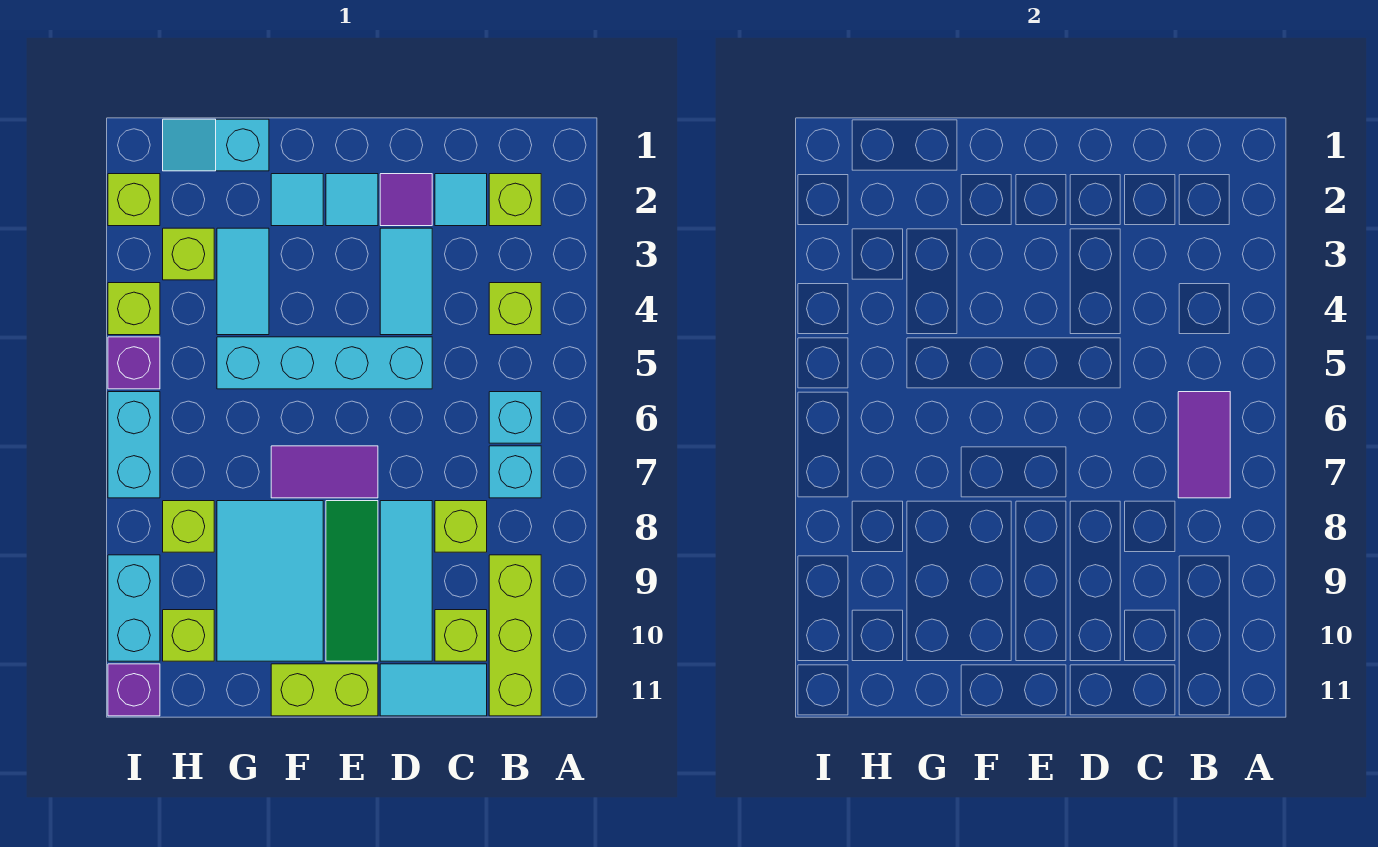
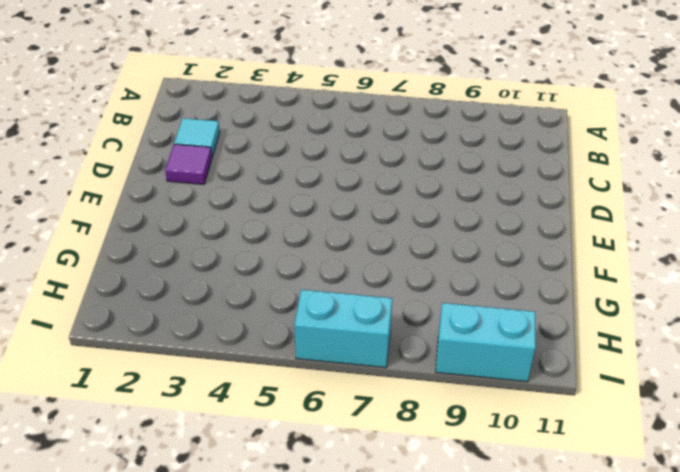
none -> lime brick B2 level 1
none -> lime brick B4 level 1
none -> cyan brick B6 level 1
none -> cyan brick B7 level 1

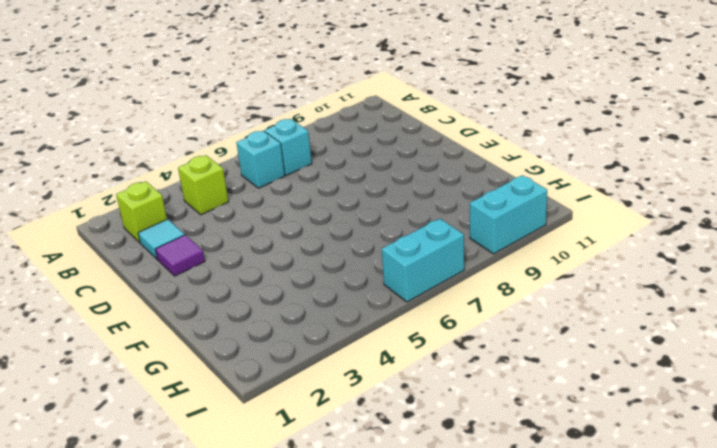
none -> lime brick B9:B11 level 1
none -> lime brick C8 level 1
none -> lime brick C10 level 1
none -> cyan tile C11:D11 level 1

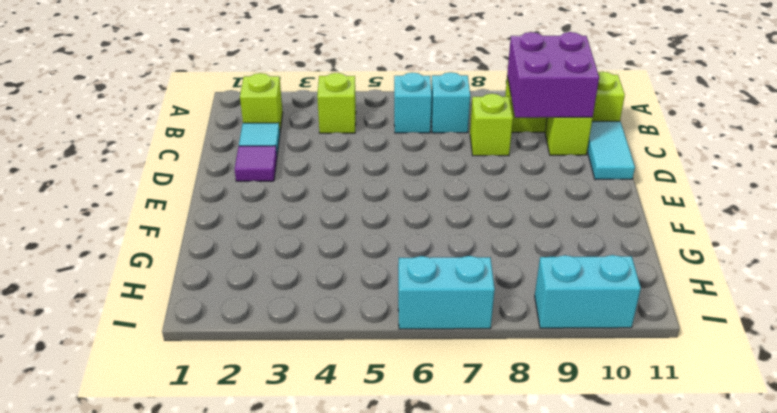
purple brick B9:C10 level 2 -> none
none -> cyan tile D3:D4 level 1
none -> cyan brick D5:G5 level 1
none -> cyan tile D8:D10 level 1
none -> cyan tile E2 level 1

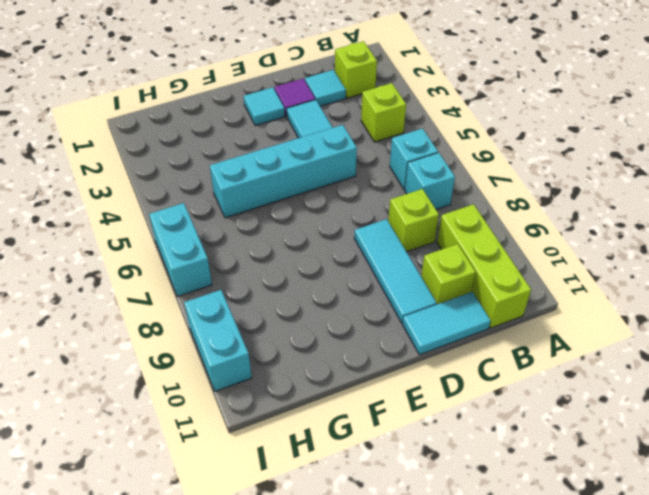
none -> purple tile E7:F7 level 1
none -> green tile E8:E10 level 1
none -> lime brick E11:F11 level 1
none -> cyan tile F2 level 1

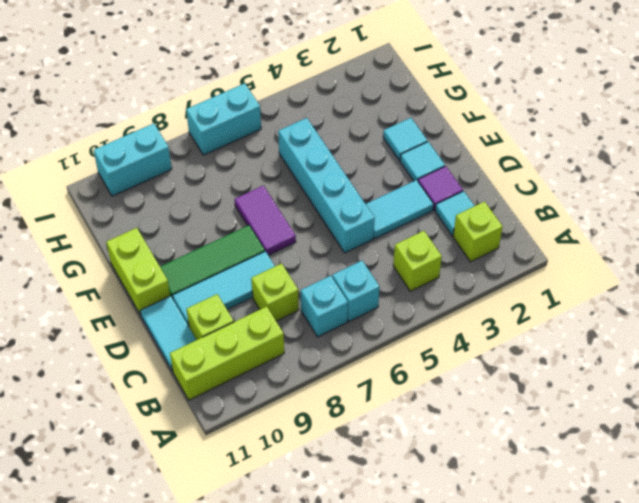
none -> cyan tile F8:G10 level 1
none -> cyan slope G1:H1 level 1 top G
none -> cyan tile G3:G4 level 1
none -> lime brick H3 level 1

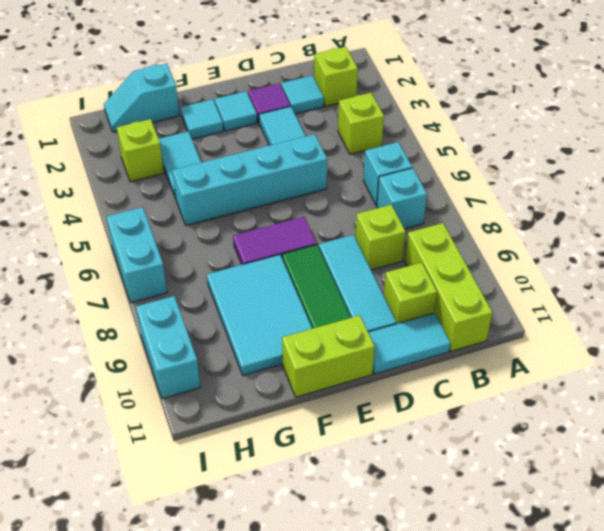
none -> lime brick H8 level 1
none -> lime brick H10 level 1
none -> lime brick I2 level 1
none -> lime brick I4 level 1

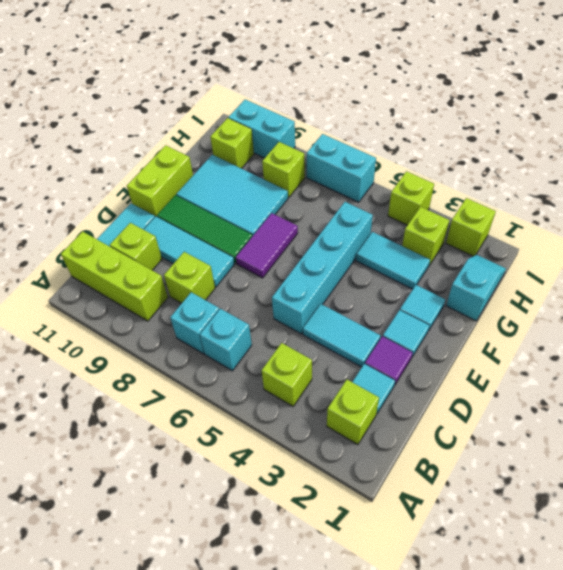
none -> purple brick I5 level 1
none -> purple brick I11 level 1
none -> purple tile B6:B7 level 2

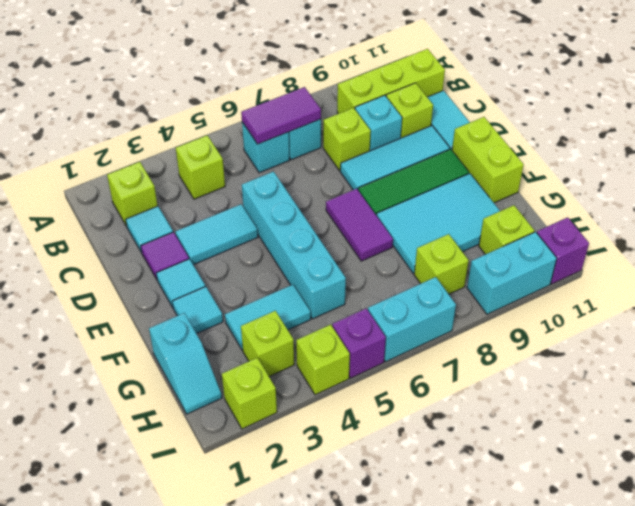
cyan brick C9 level 1 -> none

